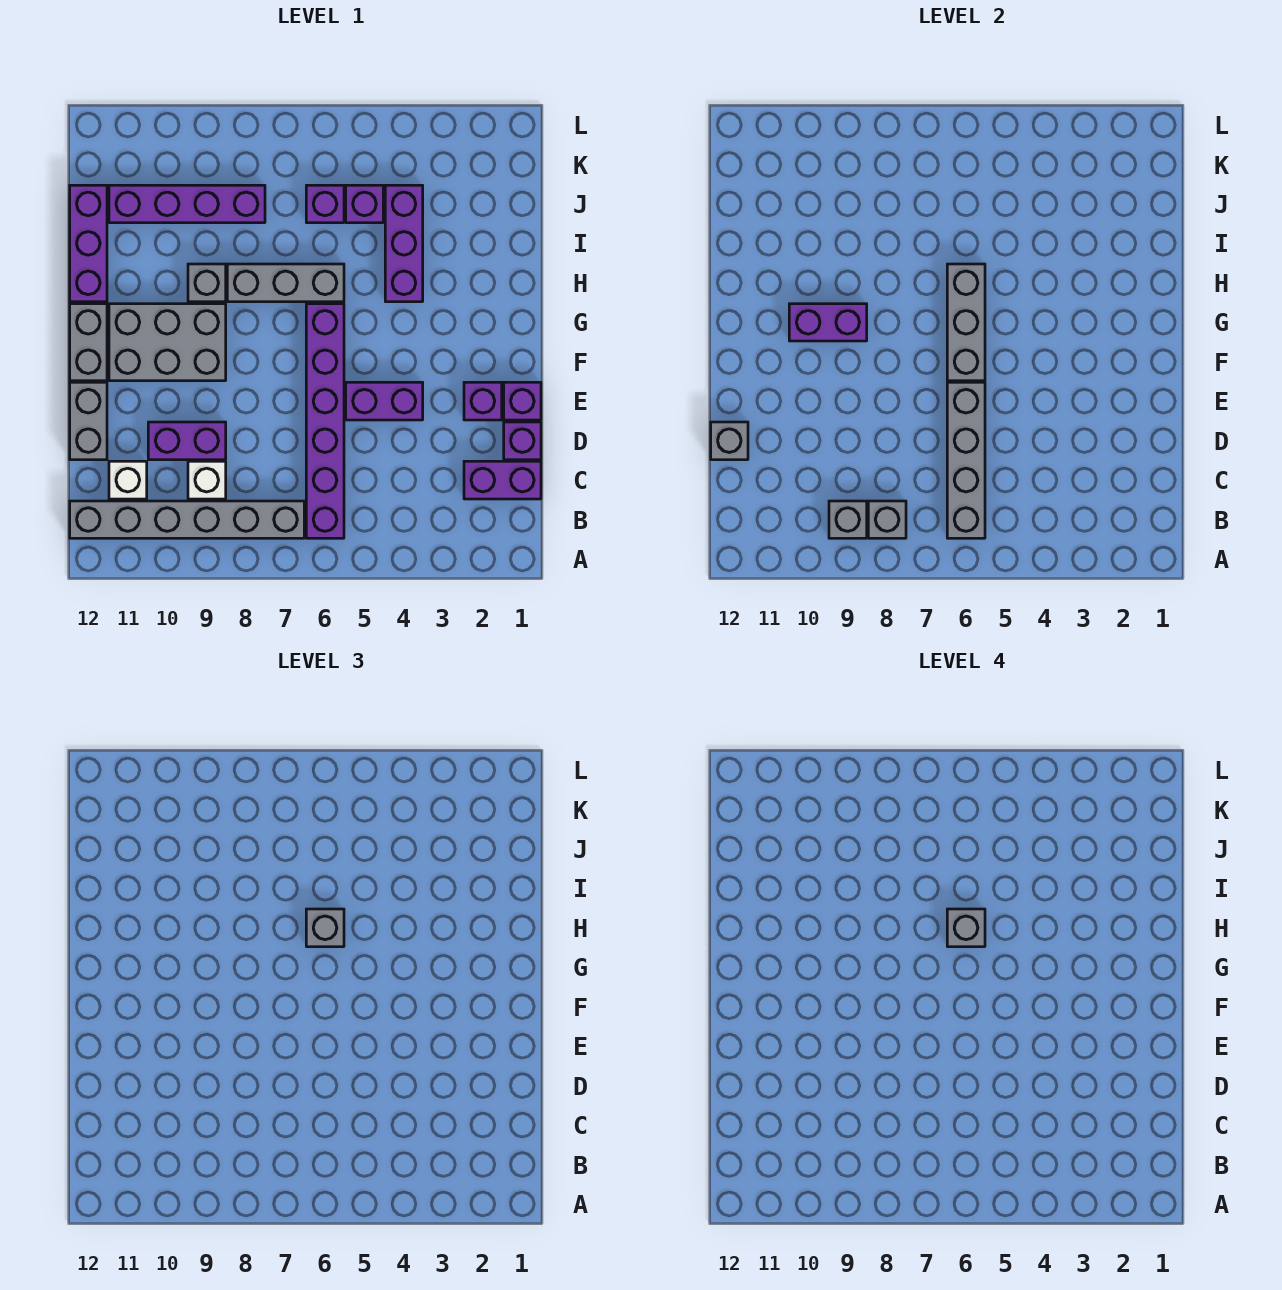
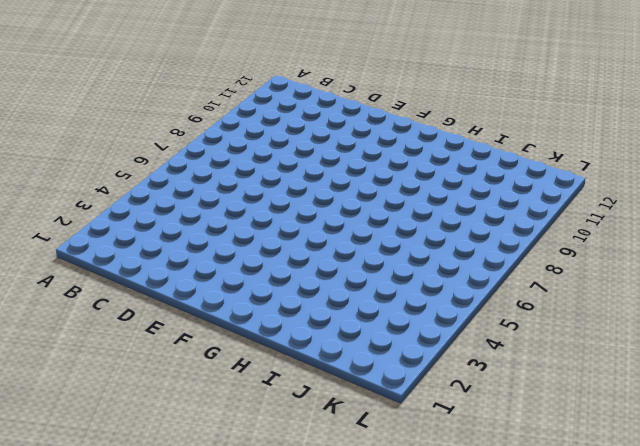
none -> purple brick B6:G6 level 1
none -> grey brick B7:B12 level 1
none -> purple brick C1:C2 level 1

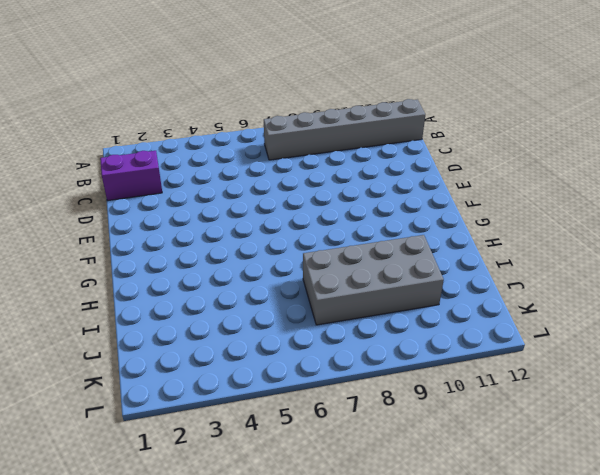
grey brick I7:J10 level 1 -> purple brick J8:J11 level 1
none -> purple brick B6:G6 level 1
none -> white brick C9 level 1
none -> white brick C11 level 1

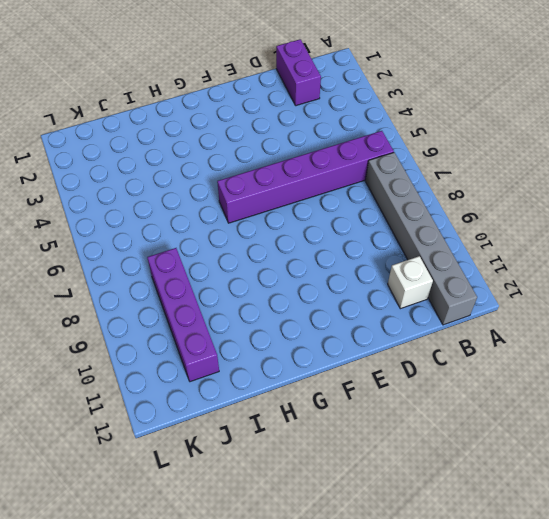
none -> white brick C9 level 1
none -> purple brick D1 level 1
none -> purple brick D9:D10 level 1

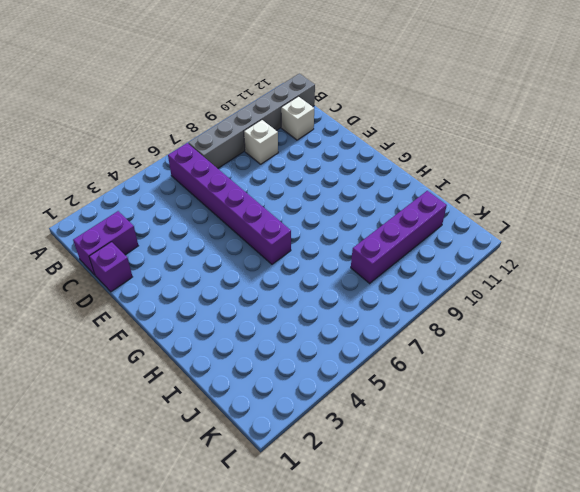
none -> purple brick D9:D10 level 1
none -> grey brick D12:E12 level 1
none -> purple brick E1 level 1

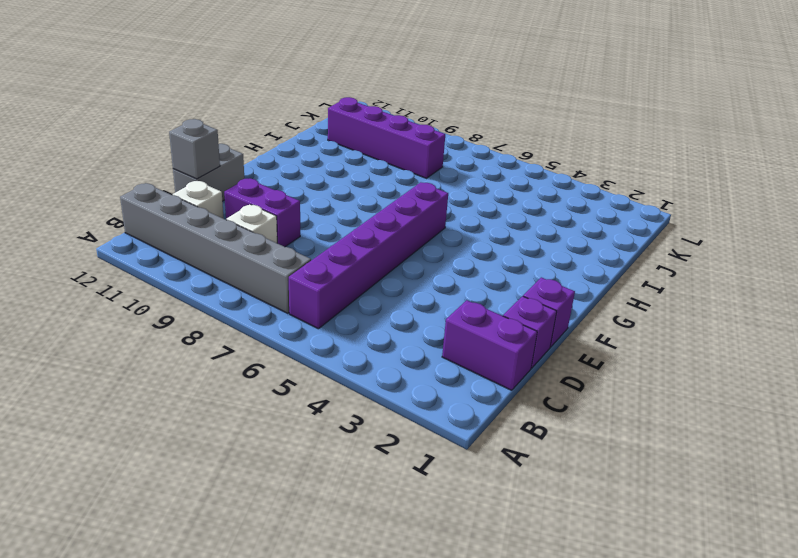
none -> purple brick E2 level 1
none -> purple brick E4:E5 level 1
none -> grey brick F9:G11 level 1

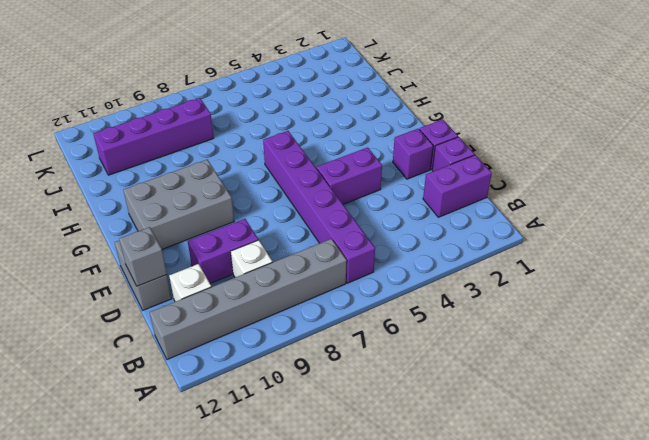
none -> grey brick F12:G12 level 1
none -> purple brick H4:J4 level 1
none -> grey brick H6:H8 level 1

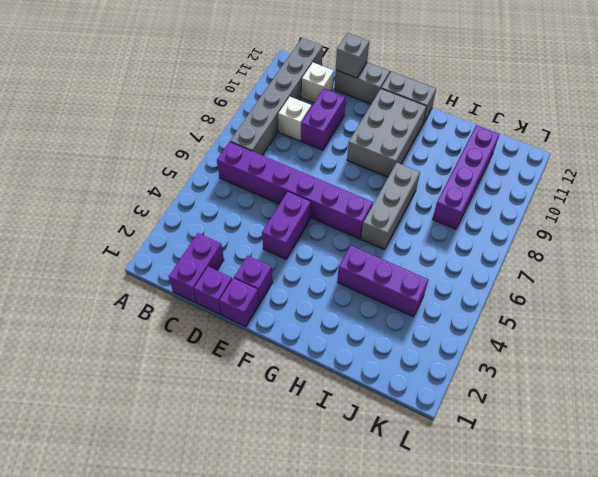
none -> grey brick H9 level 1
none -> purple brick H12:J12 level 1
none -> purple brick J5 level 1

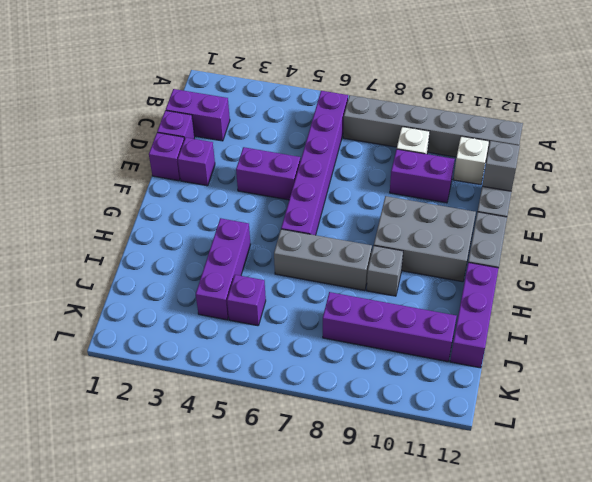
none -> purple brick J6 level 1
none -> grey brick B6:E6 level 2
none -> grey brick B8 level 2

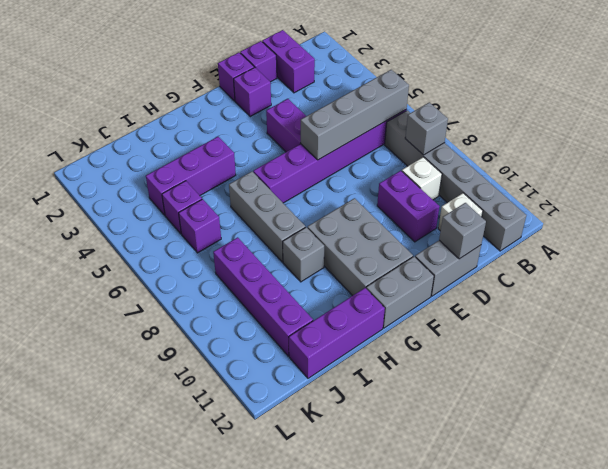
none -> grey brick B9 level 2
none -> grey brick F6:H6 level 2
none -> purple brick G9:G10 level 2

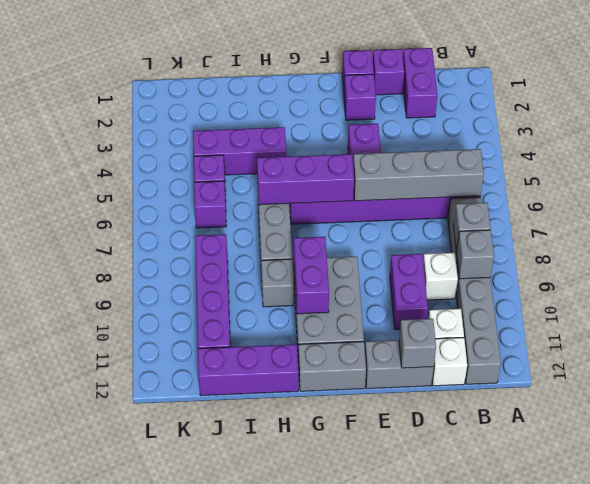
white brick C12 level 1 -> none
purple brick F6:H6 level 2 -> grey brick F6:H6 level 2
none -> grey brick H6 level 3
none -> grey brick H6 level 4

